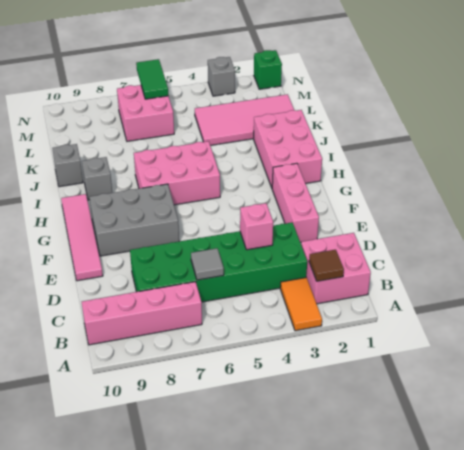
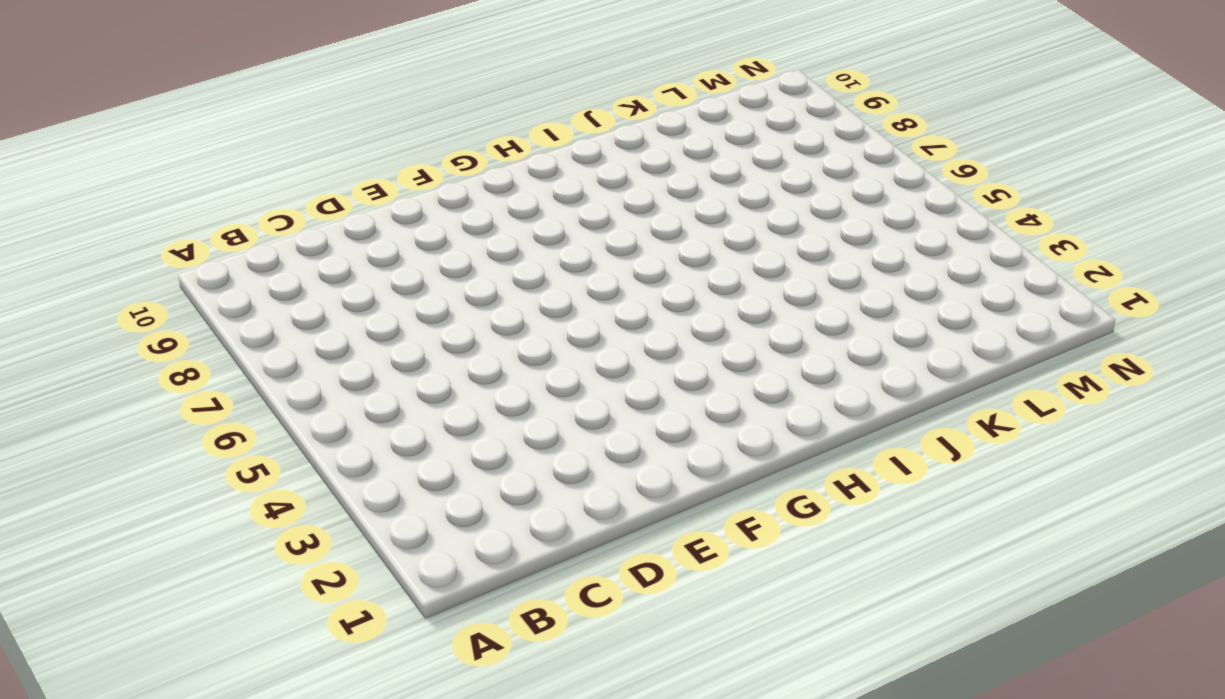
none -> orange tile A3:B3 level 1
none -> pink brick B1:C2 level 1
none -> pink brick B7:B10 level 1

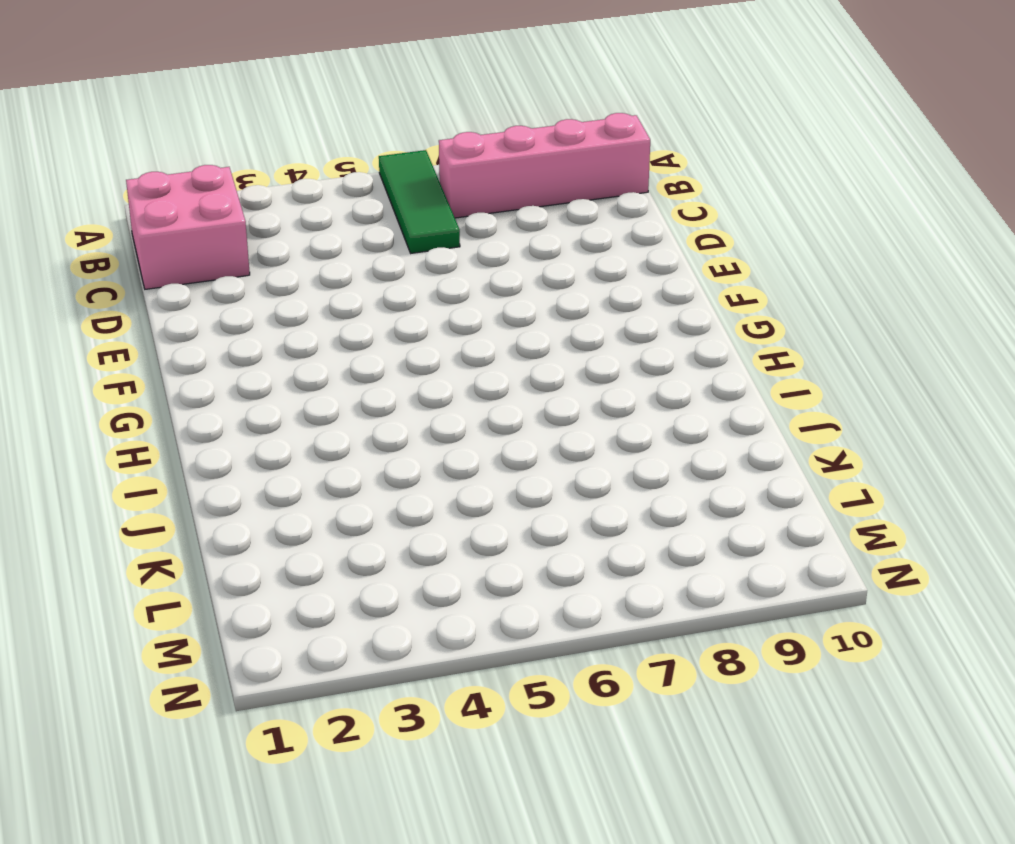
green tile A6:C6 level 1 -> green brick C3:D8 level 1
none -> orange tile A3:B3 level 1
none -> pink brick E2:G2 level 1
none -> pink tile E10:H10 level 1

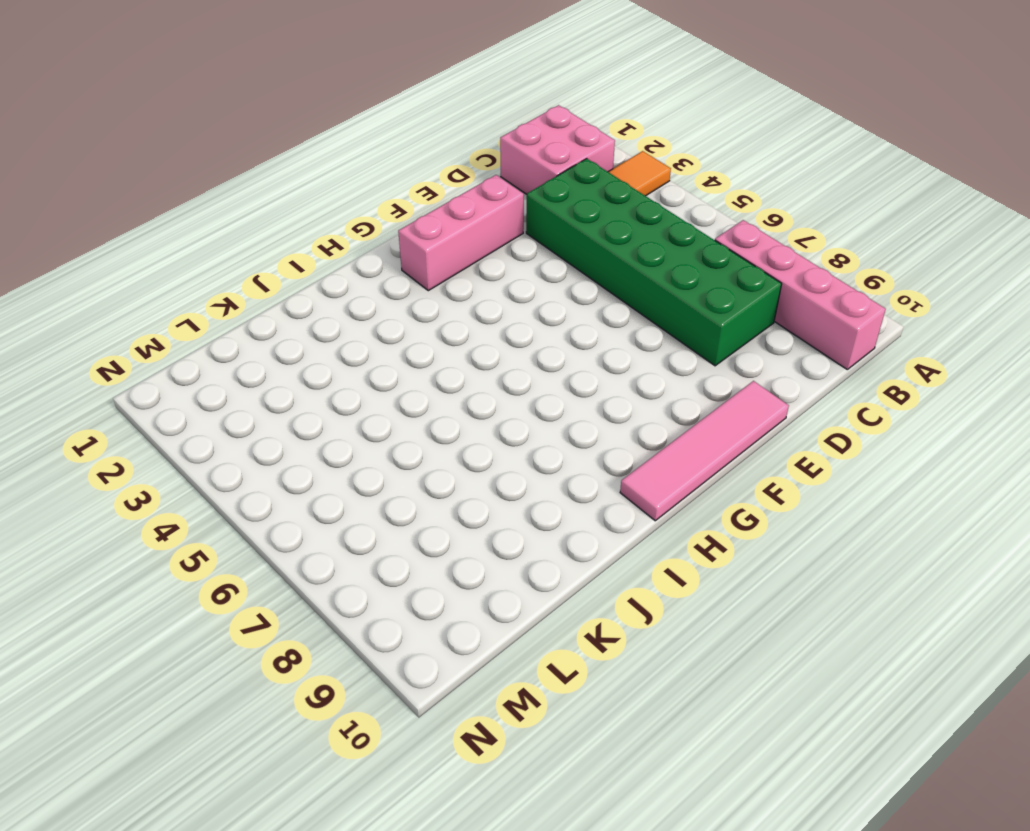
none -> grey brick F7:G9 level 1
none -> pink brick H1:J2 level 1
none -> pink brick H5:I7 level 1

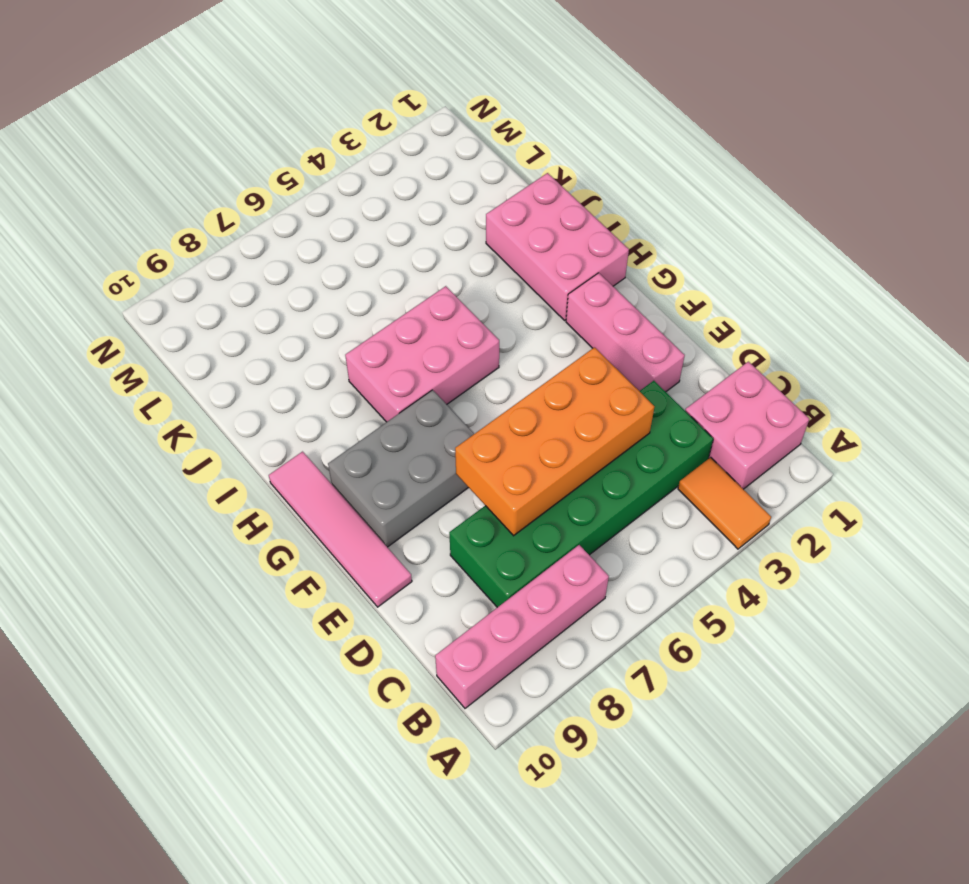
orange brick D4:E7 level 2 -> pink brick D4 level 2
none -> grey brick I9 level 1
none -> grey brick J10 level 1
none -> pink tile K1:L4 level 1

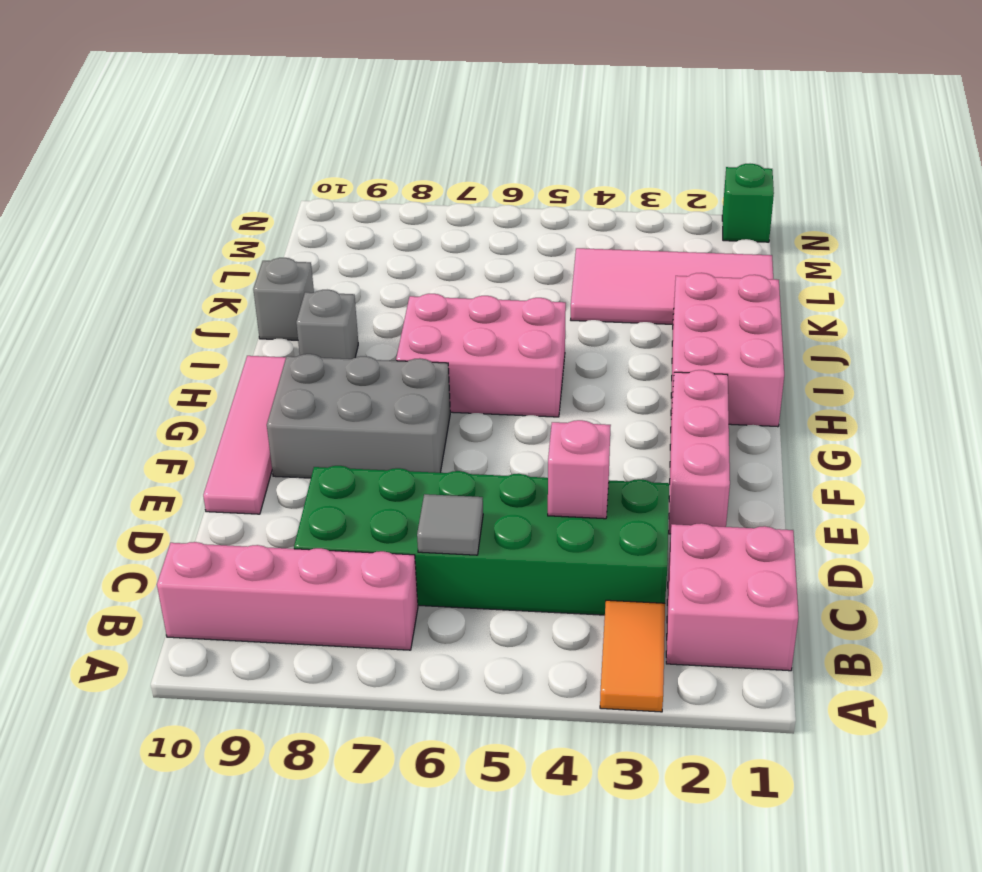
none -> pink brick L6:M7 level 1
none -> grey brick N3 level 1
none -> brown tile B2 level 2

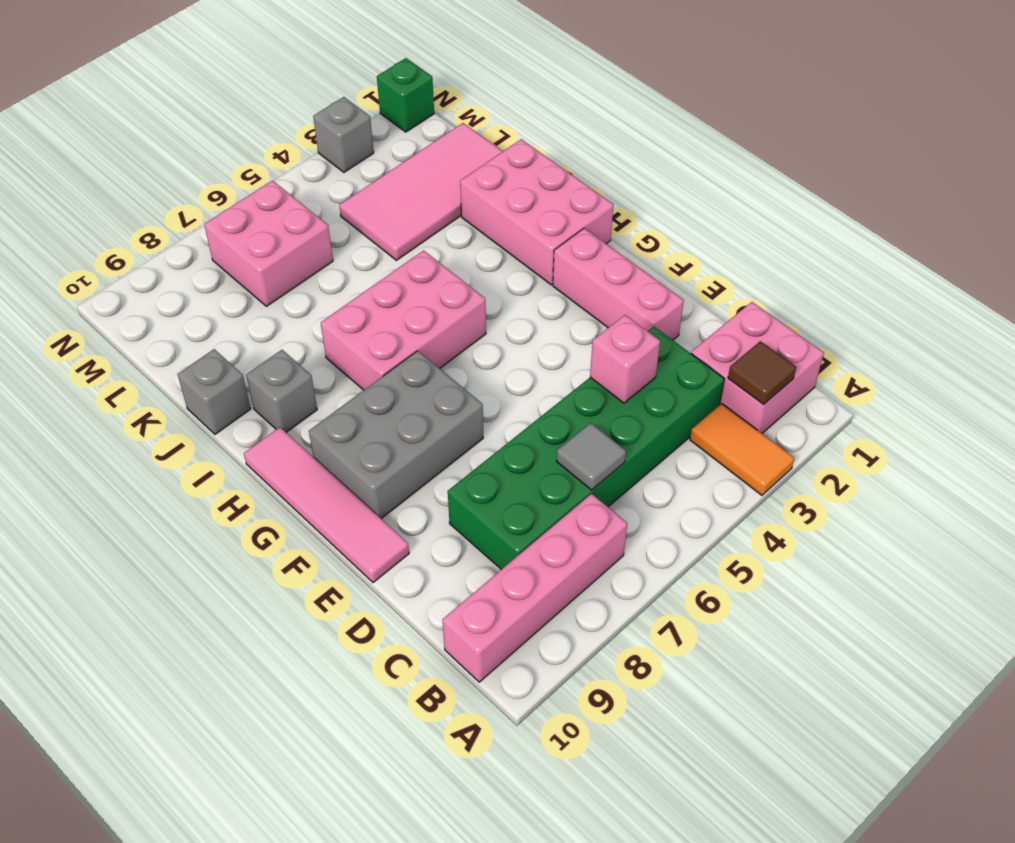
none -> green tile M6:N6 level 2

